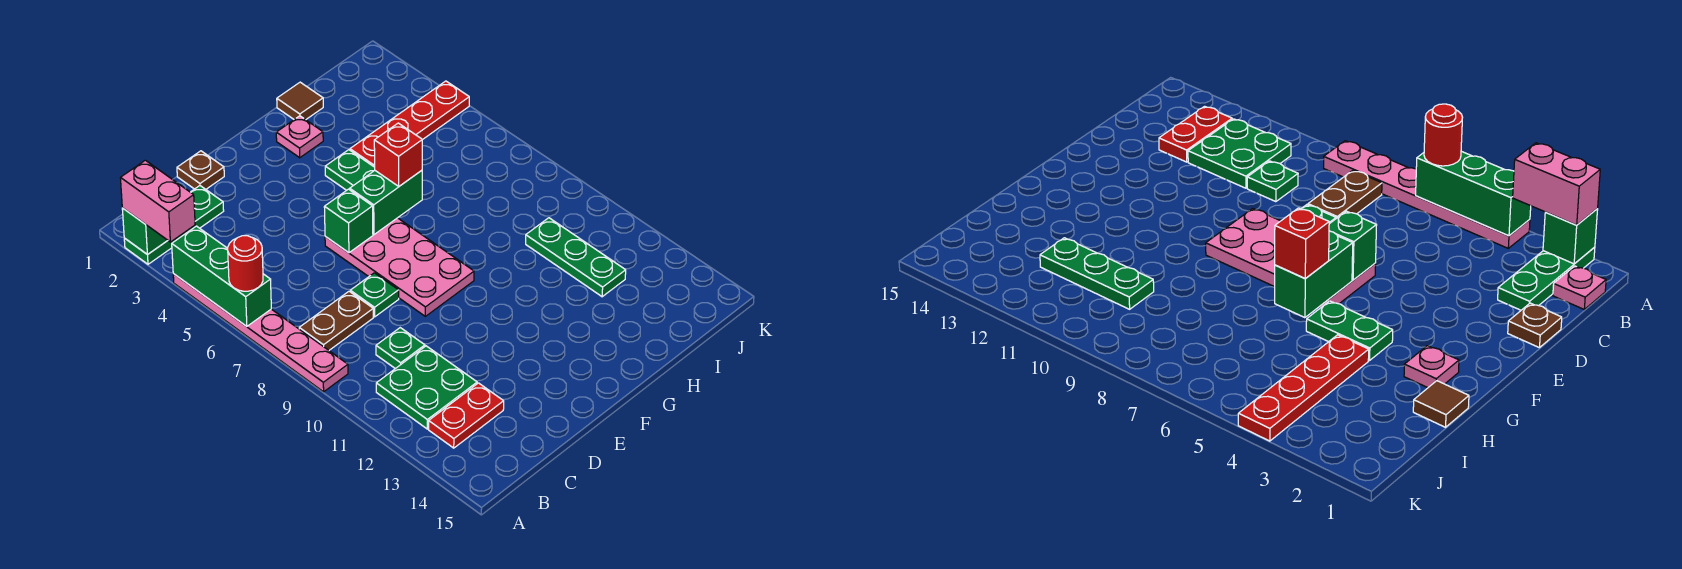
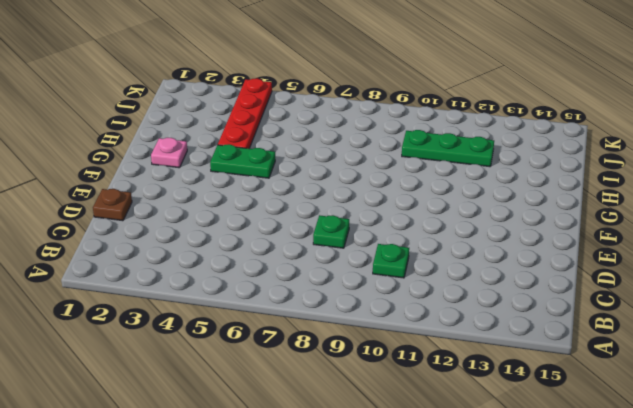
none -> green plate A2:C2 level 1
none -> pink plate A4:A9 level 1
none -> pink plate B1 level 1

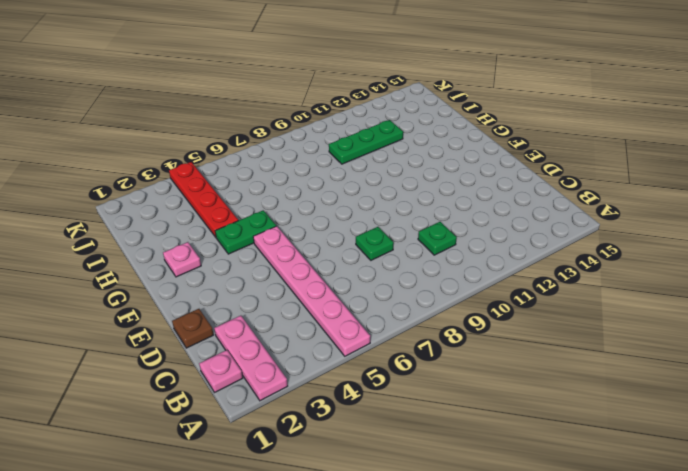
pink plate A2:C2 level 1 -> green plate A2:C2 level 1
pink plate A5:F5 level 1 -> pink plate A4:A9 level 1
none -> brown plate B8:C8 level 1
none -> green plate B11:C12 level 1
none -> red plate B13:C13 level 1

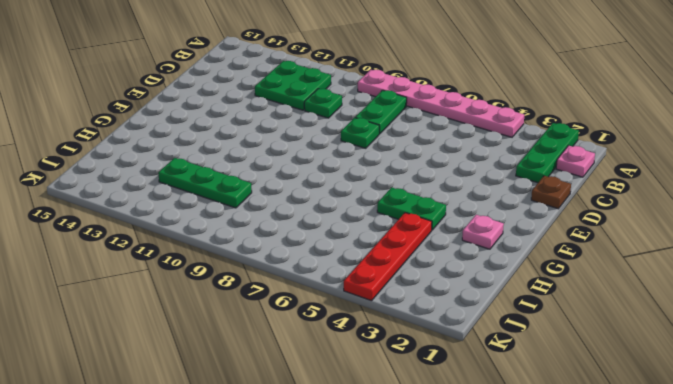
green plate B8:C8 level 1 -> brown plate B8:C8 level 1
none -> red plate B13:C13 level 1
none -> pink plate E6:F9 level 1
none -> brown tile H1 level 1

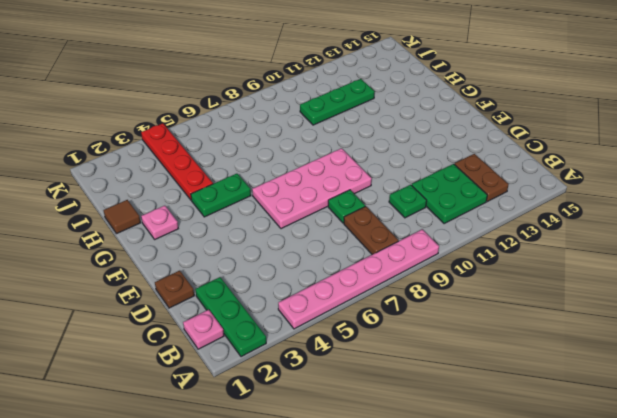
brown plate B13:C13 level 1 -> red plate B13:C13 level 1
none -> green brick A2 level 2
none -> green brick A4:A6 level 2
none -> green brick E6 level 2

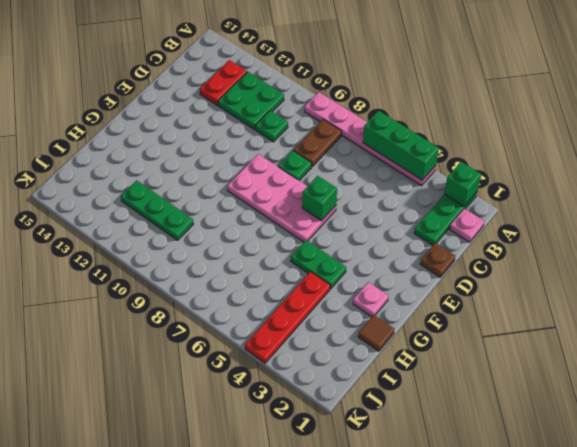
none -> green brick F6:G6 level 2
none -> pink brick A2:A3 level 3
none -> red round brick A6 level 3

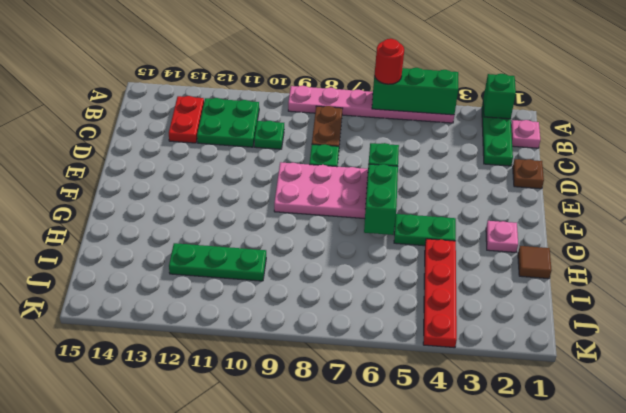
none -> pink brick A2:A3 level 3
none -> red brick G6 level 3

